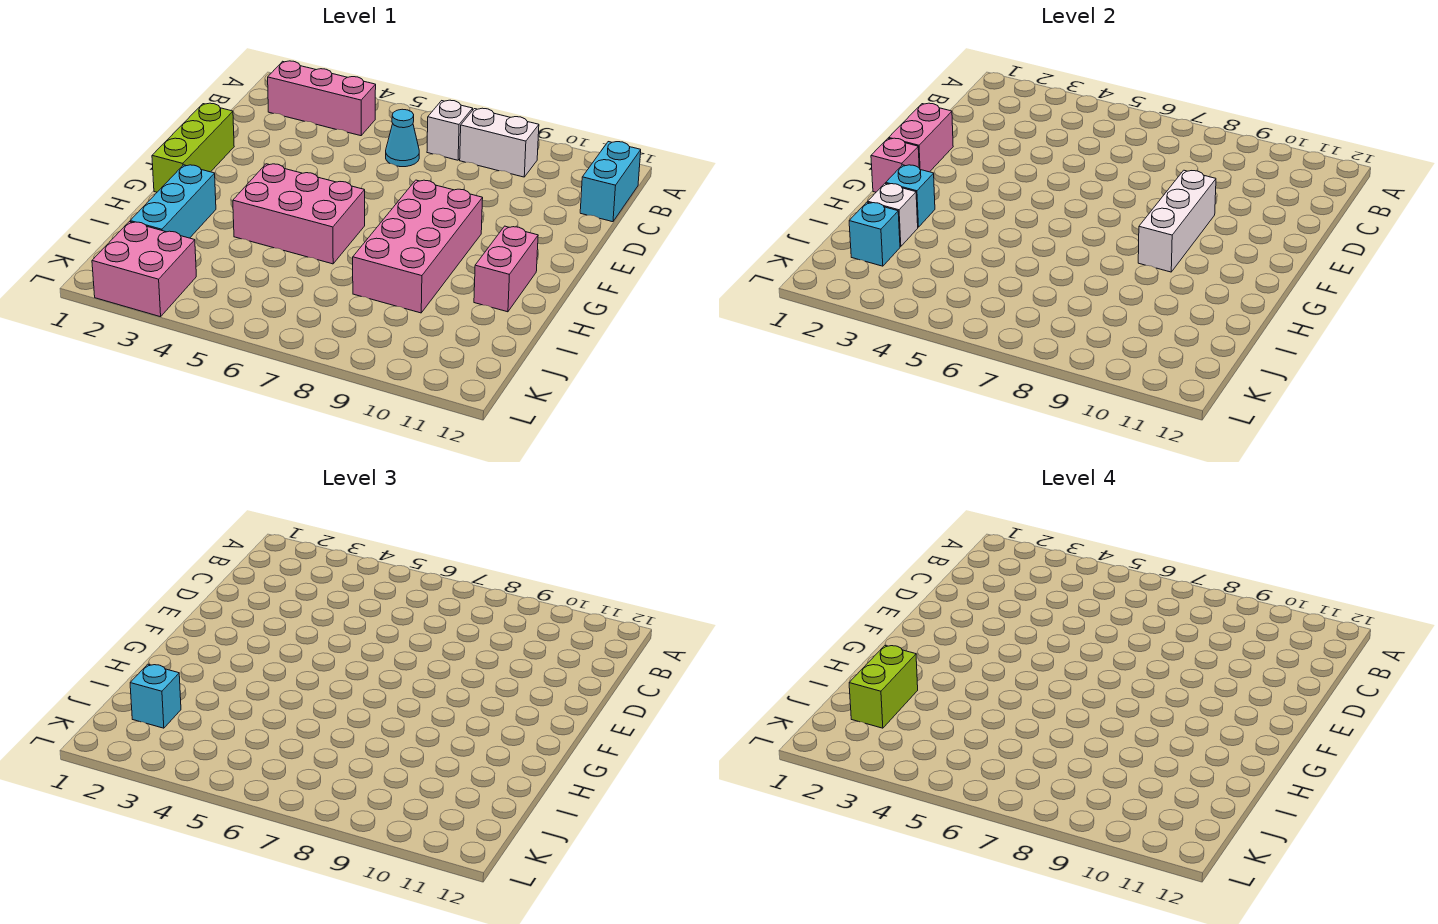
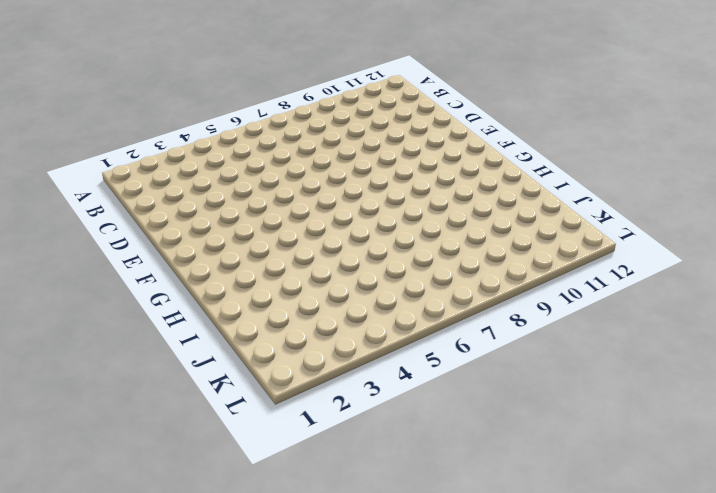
none -> pink brick B2:B4 level 1
none -> white brick B7 level 1
none -> white brick B8:B9 level 1

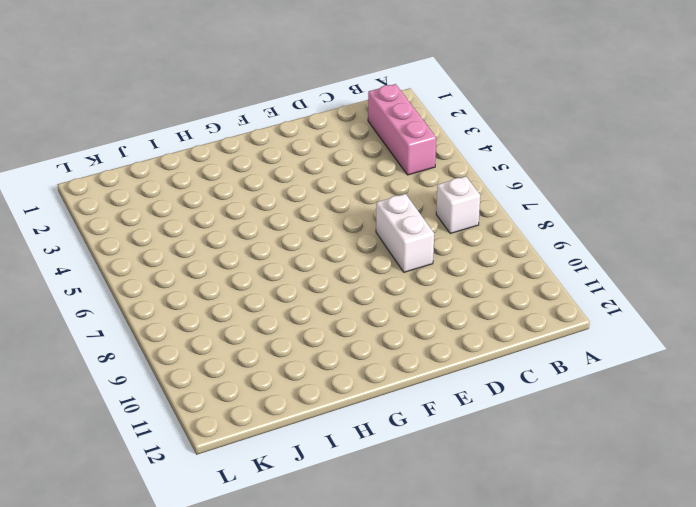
white brick D7:D8 level 1 -> white brick B8:B9 level 1
none -> cyan brick B12:C12 level 1
none -> cyan cone C6 level 1
none -> lime brick E1:G1 level 1

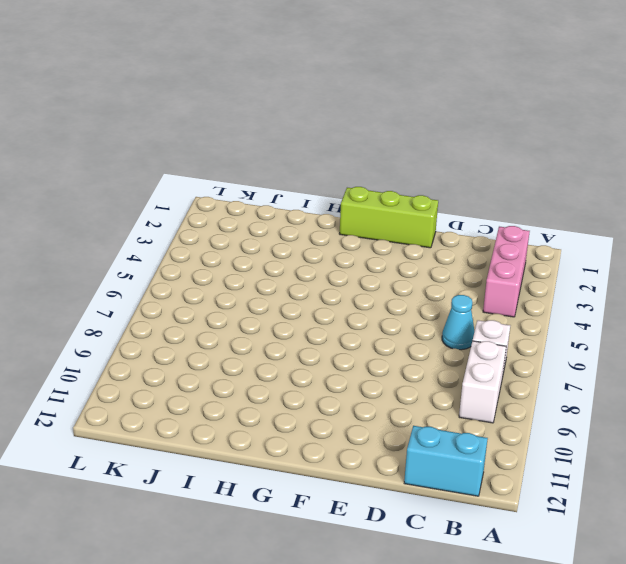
none -> pink brick F8:I9 level 1
none -> pink brick G4:H6 level 1
none -> pink brick G11:H11 level 1

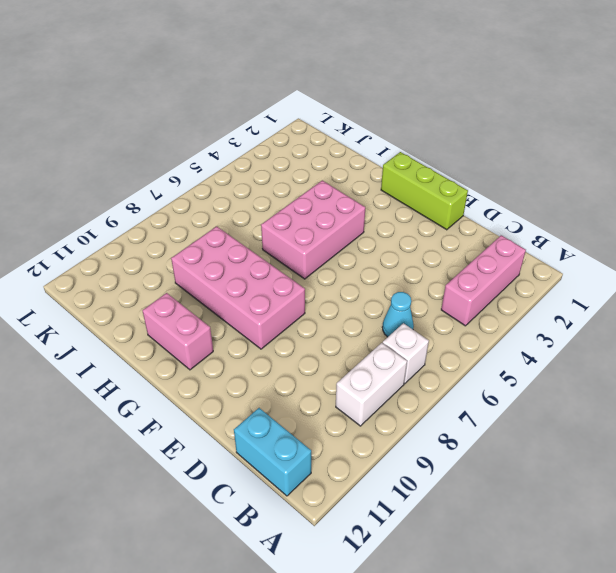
none -> cyan brick H2:J2 level 1
none -> pink brick K2:L3 level 1
none -> pink brick E1:F1 level 2

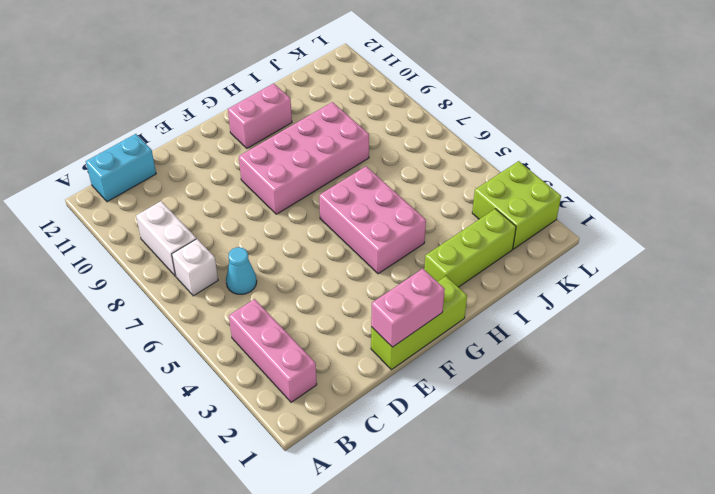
lime brick H2:J2 level 1 -> cyan brick H2:J2 level 1
lime brick K2:L3 level 1 -> pink brick K2:L3 level 1
none -> white brick E9:G9 level 2
none -> pink brick G1 level 2
none -> cyan brick H2 level 2

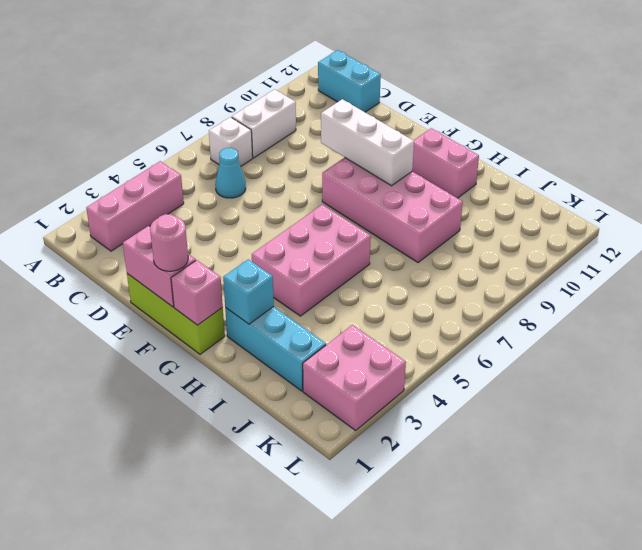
pink round brick F1 level 3 -> none
none -> white brick I2 level 2
none -> cyan brick J2 level 2
none -> cyan brick J2 level 3

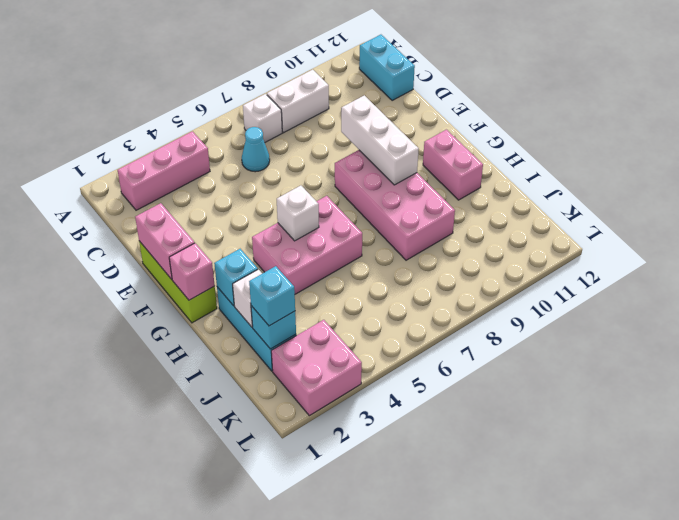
white brick G5 level 2 -> none
none -> lime brick I2:J2 level 4

